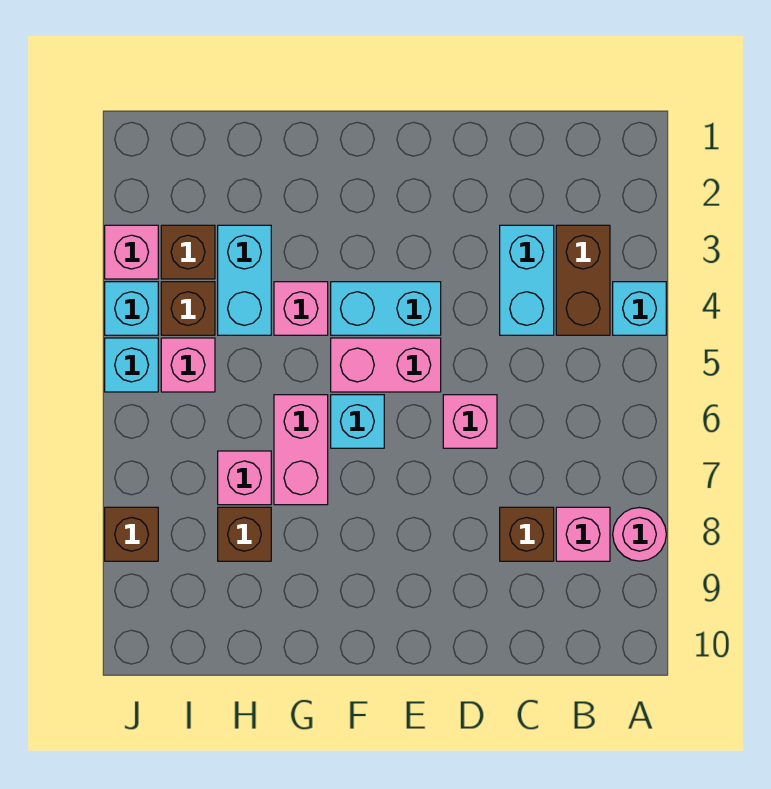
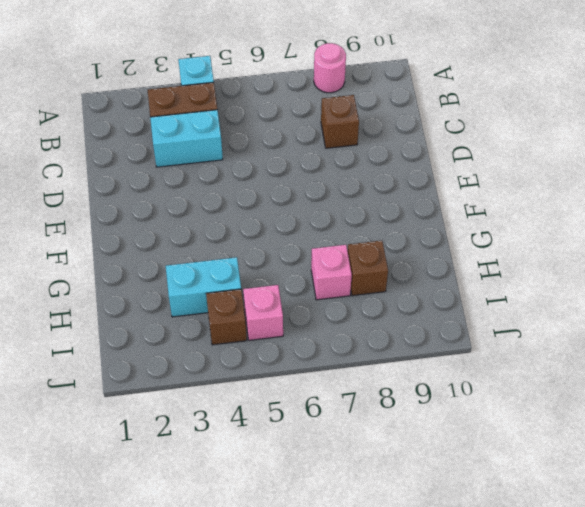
none -> pink brick B8 level 1
none -> pink brick D6 level 1
none -> cyan brick E4:F4 level 1

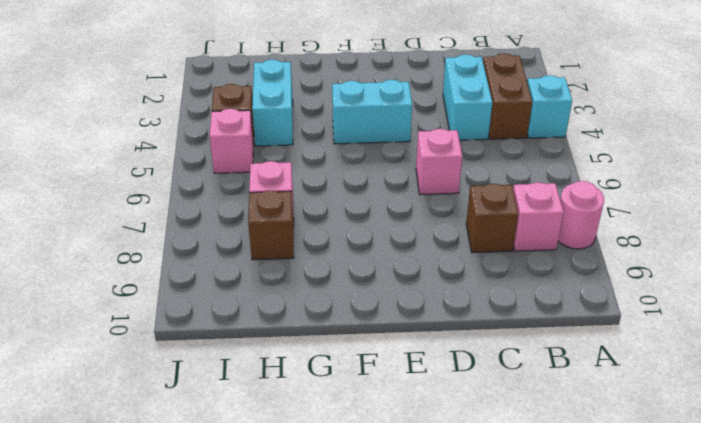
none -> pink brick E5:F5 level 1
none -> cyan brick F6 level 1
none -> pink brick G4 level 1

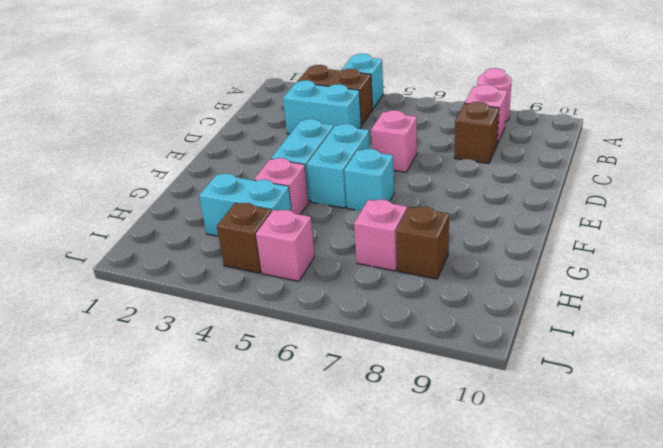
cyan brick E5:F5 level 1 -> pink brick E5:F5 level 1
none -> pink brick G6:G7 level 1
none -> brown brick I3 level 1
none -> pink brick J3 level 1

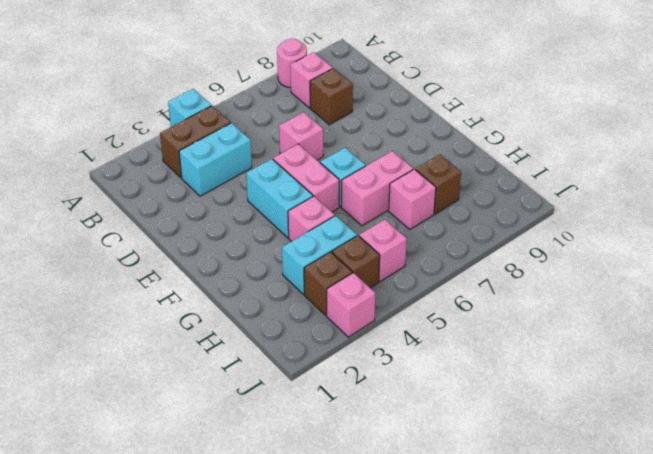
none -> cyan brick J4 level 1
none -> cyan brick J5 level 1
none -> brown brick J8 level 1

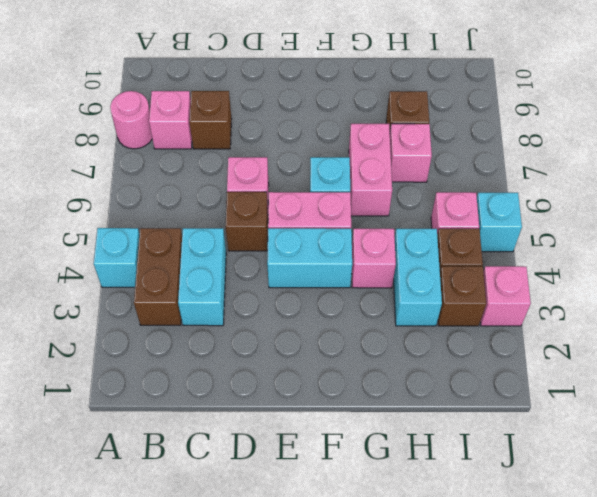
brown brick D5 level 1 -> brown brick J8 level 1
none -> cyan brick J4 level 1

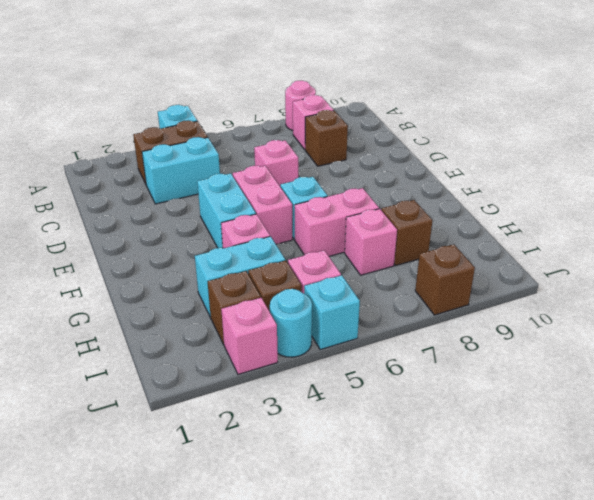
cyan round brick J4 level 1 -> cyan brick J4 level 1

